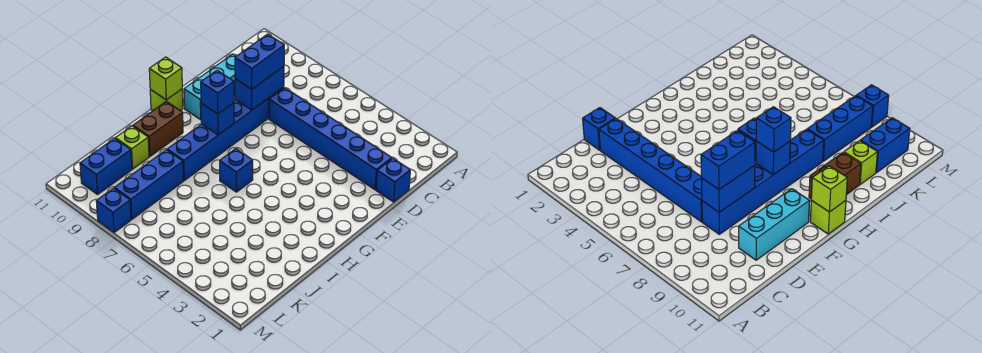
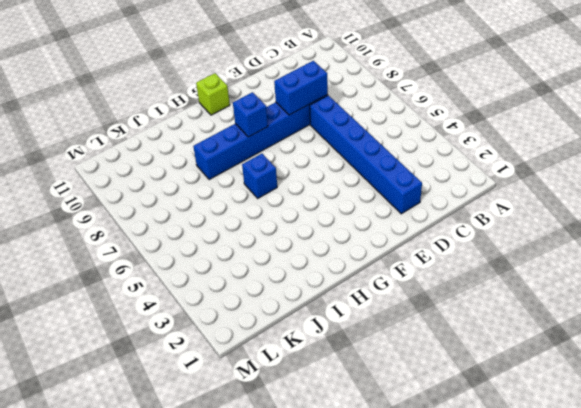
none -> blue brick D1 level 1
none -> cyan brick D10:F10 level 1
none -> brown brick H10:I10 level 1

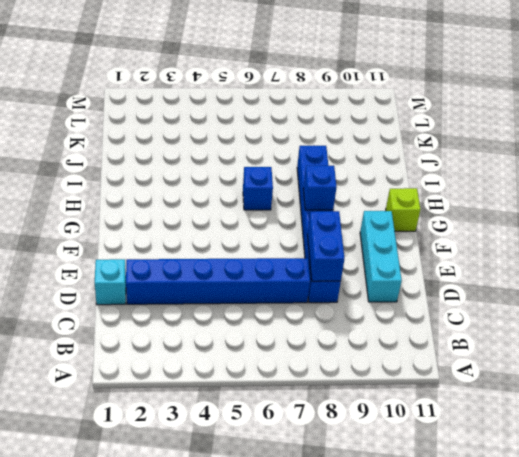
cyan brick D1 level 1 -> blue brick D1 level 1
none -> brown brick H10:I10 level 1
none -> blue brick J8:L8 level 1
none -> lime brick J10 level 1

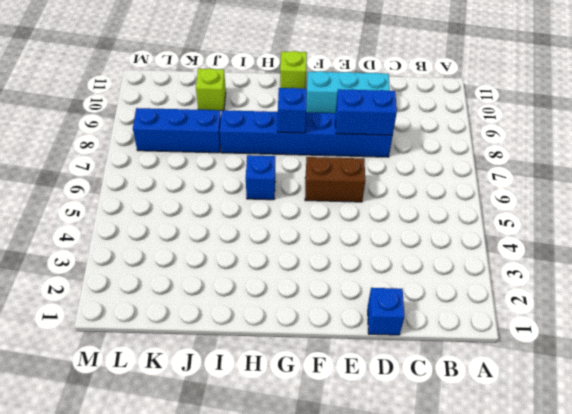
brown brick E6:F6 level 1 -> brown brick H10:I10 level 1
none -> blue brick D2:D7 level 1
none -> blue brick K10:L10 level 1
none -> blue brick M8 level 1

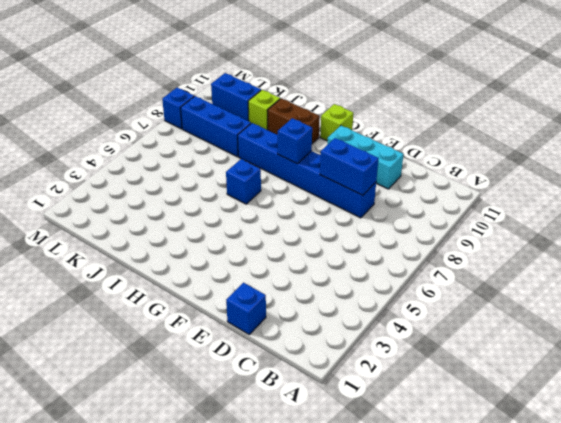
none -> blue brick D2:D7 level 1
none -> lime brick G11 level 2
none -> blue brick D8:E8 level 3

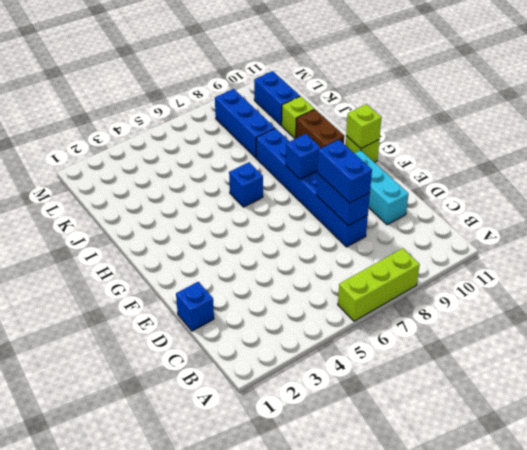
lime brick A6:A8 level 1 -> none
none -> blue brick D2:D7 level 1
none -> blue brick M8 level 1
none -> blue brick G8 level 3

